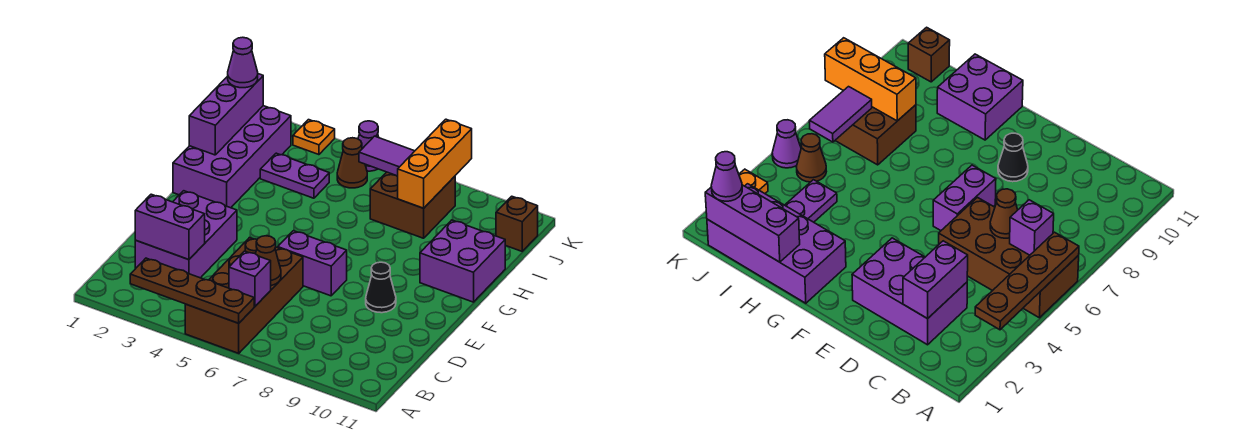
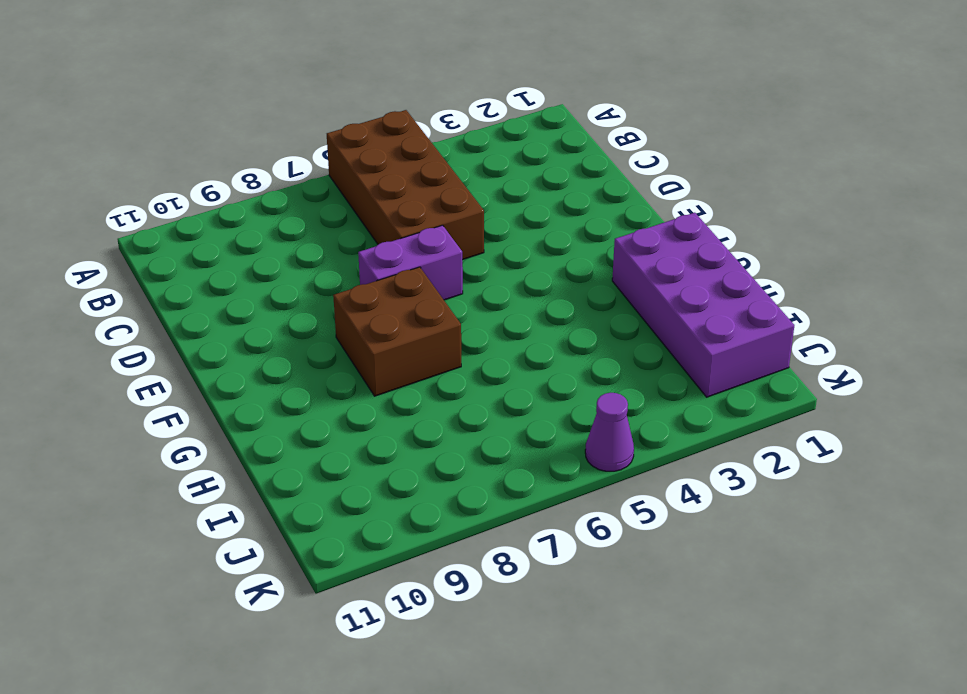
brown brick F7:G8 level 1 -> brown brick I7:J8 level 1
none -> purple brick C2:E3 level 1
none -> black cone E9 level 1
none -> purple brick G10:H11 level 1

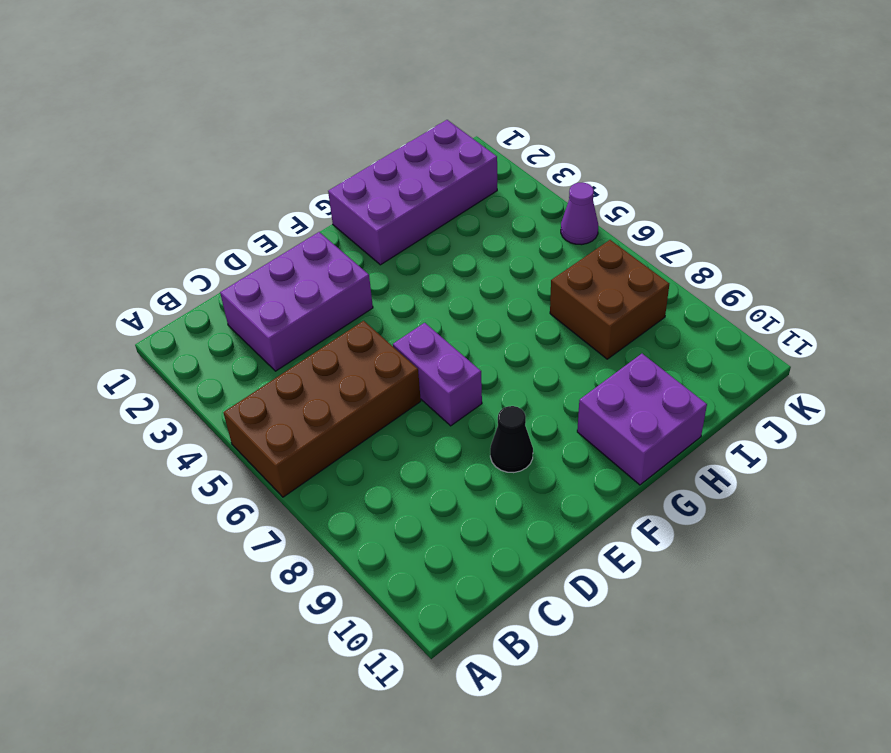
none -> purple plate I3:I4 level 1
none -> brown cone J5 level 1
none -> brown brick J11 level 1

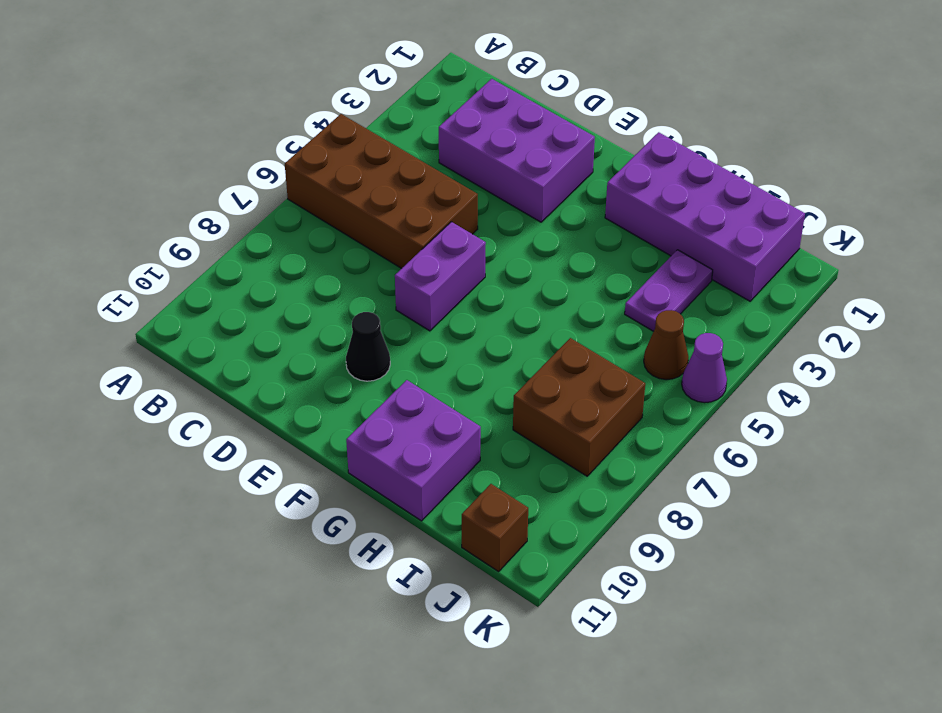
none -> orange plate K3 level 1
none -> brown plate A3:A6 level 2
none -> purple brick B6 level 2

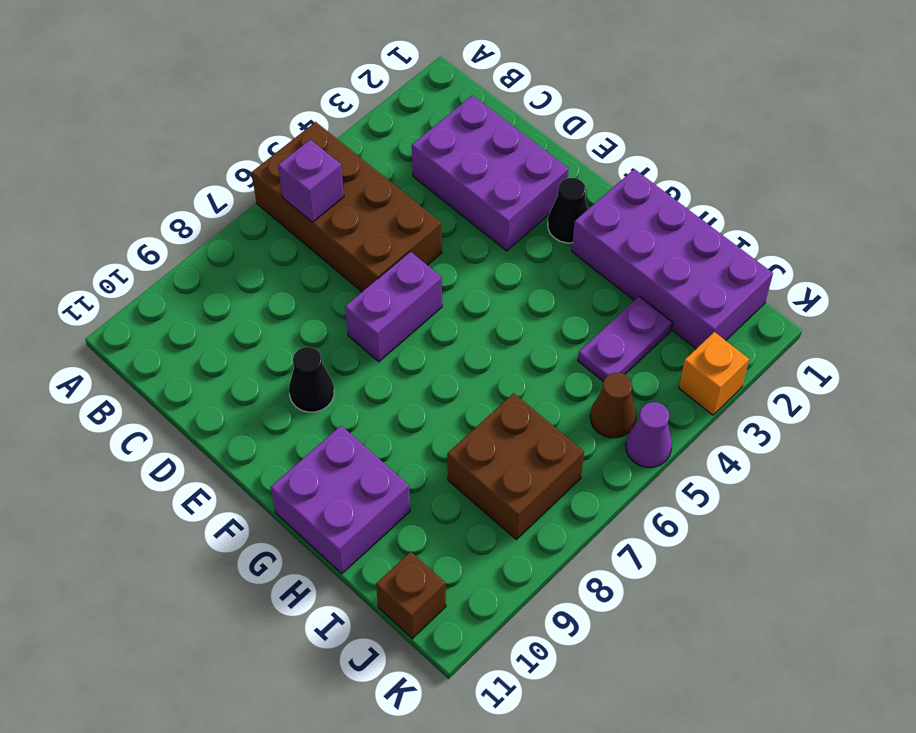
black cone F2 level 1 -> none
orange brick K3 level 1 -> orange plate K3 level 1
none -> brown plate A3:A6 level 2
none -> purple brick C2:C3 level 2
none -> brown cone C6 level 2

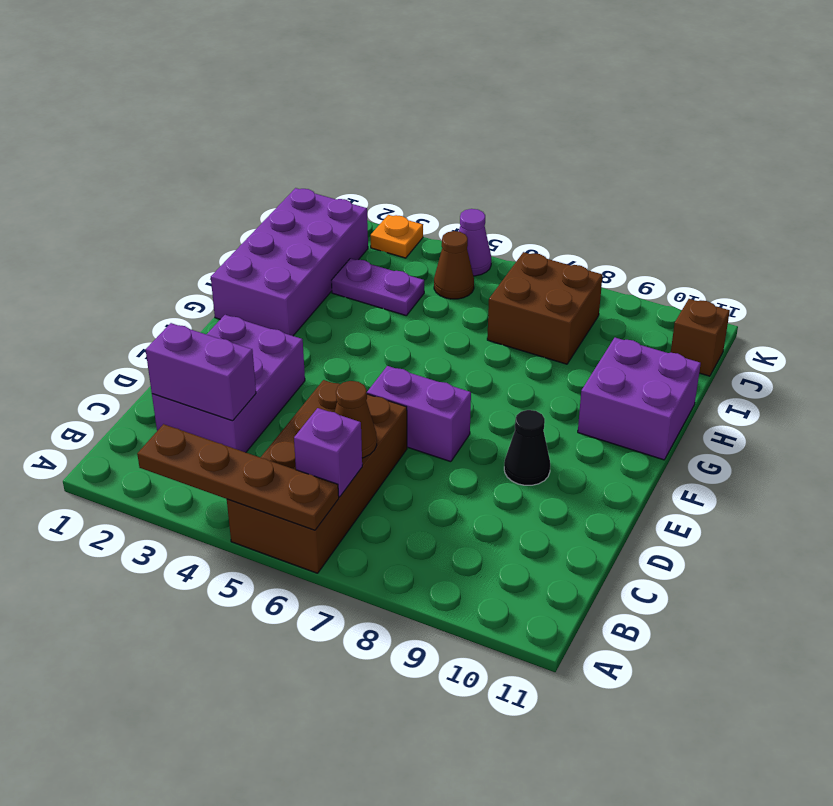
none -> purple brick H1:J1 level 2
none -> orange brick I8:K8 level 2
none -> purple tile J6:J7 level 2

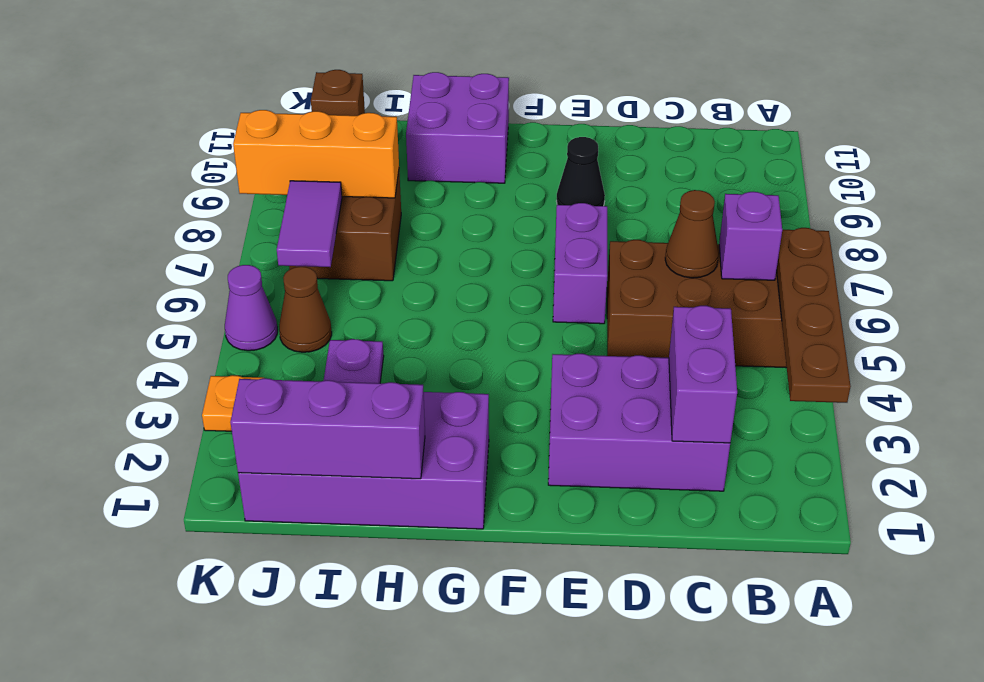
none -> purple cone J1 level 3

